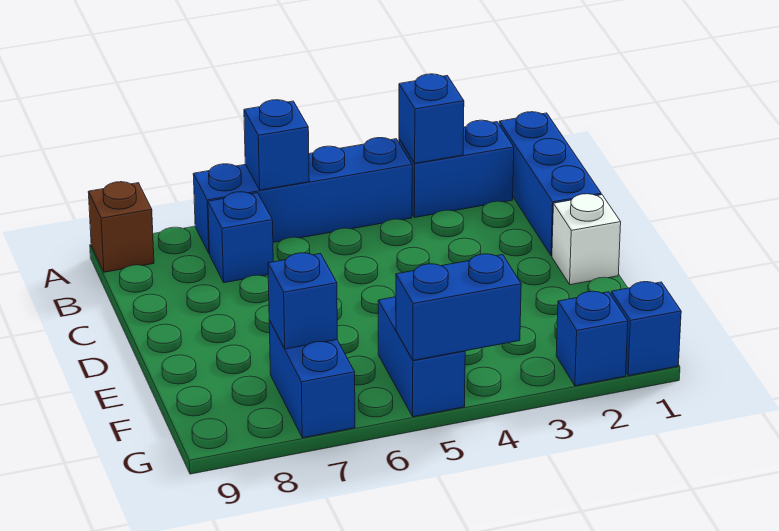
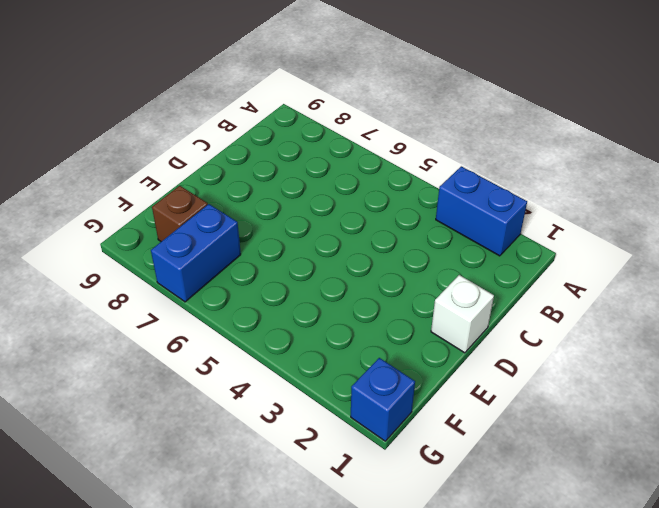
brown brick F8 level 1 -> brown brick A9 level 1
none -> blue brick A1:C1 level 1
none -> blue brick A4:A7 level 1
none -> blue brick B7 level 1

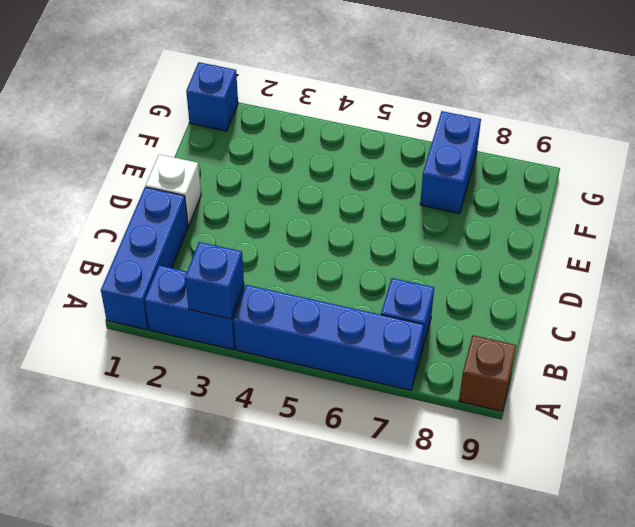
none -> blue brick F5:G5 level 1
none -> blue brick G2 level 1
none -> blue brick A6 level 2

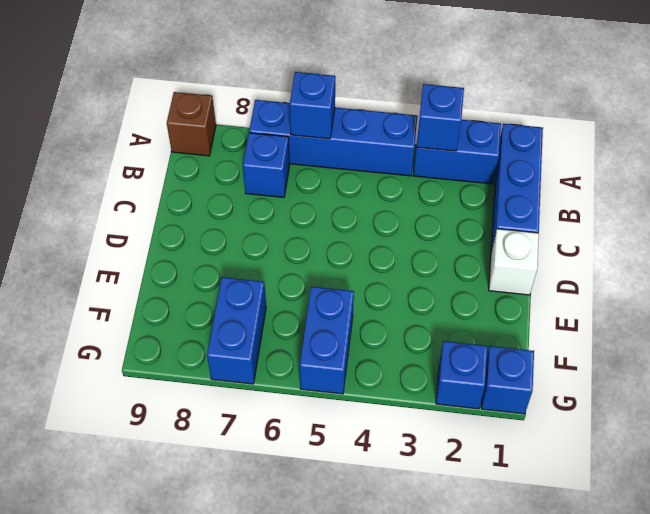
none -> blue brick F7 level 2
none -> blue brick G4:G5 level 2

